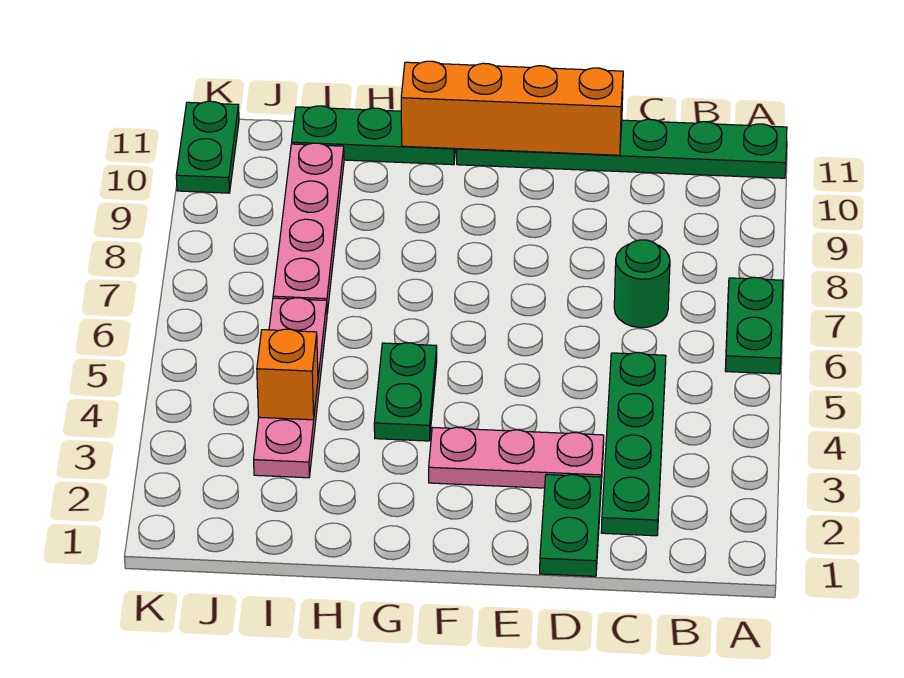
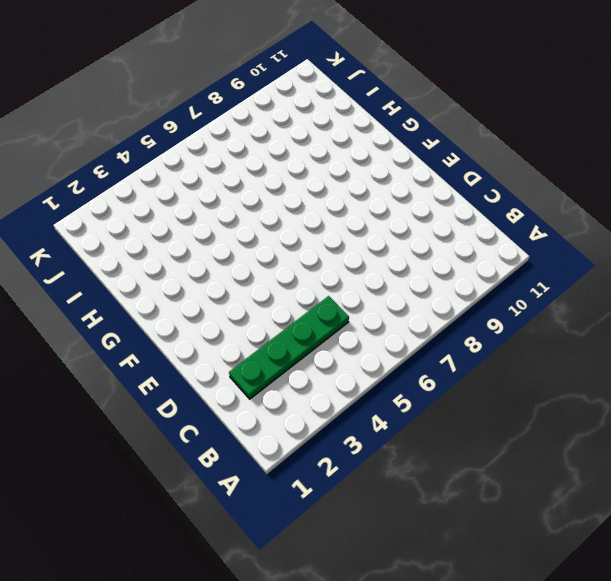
none -> green plate A6:A7 level 1
none -> green plate A11:F11 level 1
none -> green round brick C7 level 1

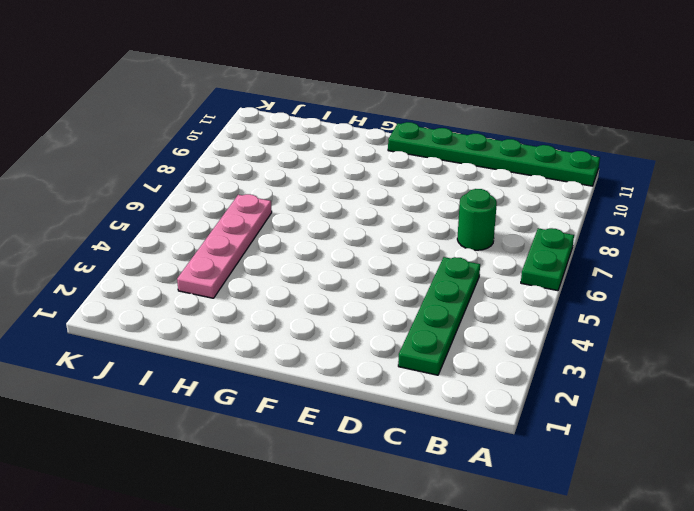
none -> green plate D1:D2 level 1
none -> pink plate D3:F3 level 1
none -> green plate G4:G5 level 1

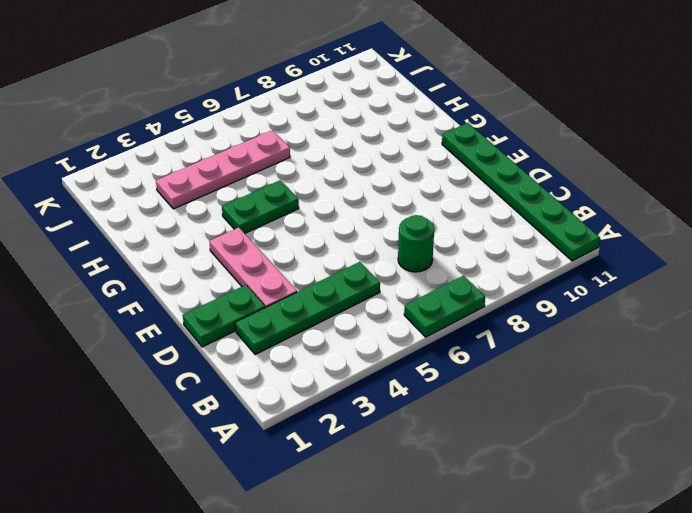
none -> green plate G11:I11 level 1
none -> pink plate I7:I10 level 1
none -> green plate K10:K11 level 1

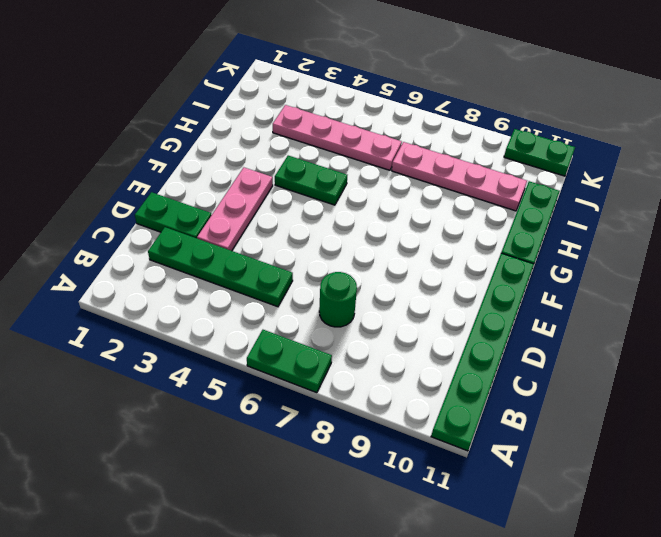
none -> orange brick D11:G11 level 2
none -> orange brick I4 level 2

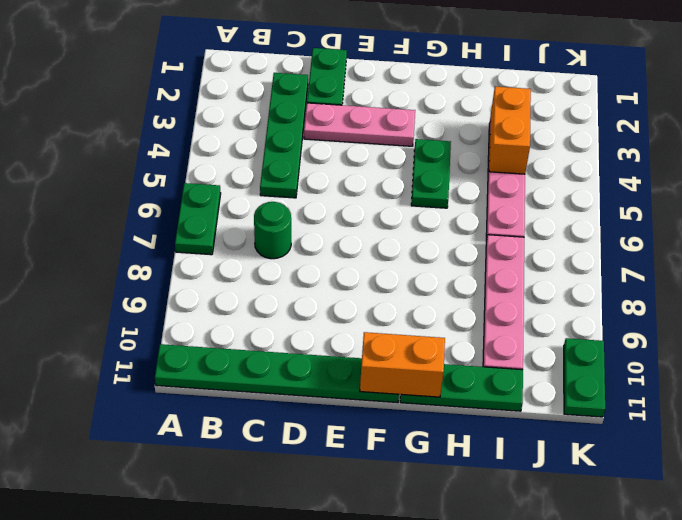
orange brick F11:G11 level 2 -> orange brick D11:G11 level 2
orange brick I3:I4 level 2 -> orange brick I4 level 2

